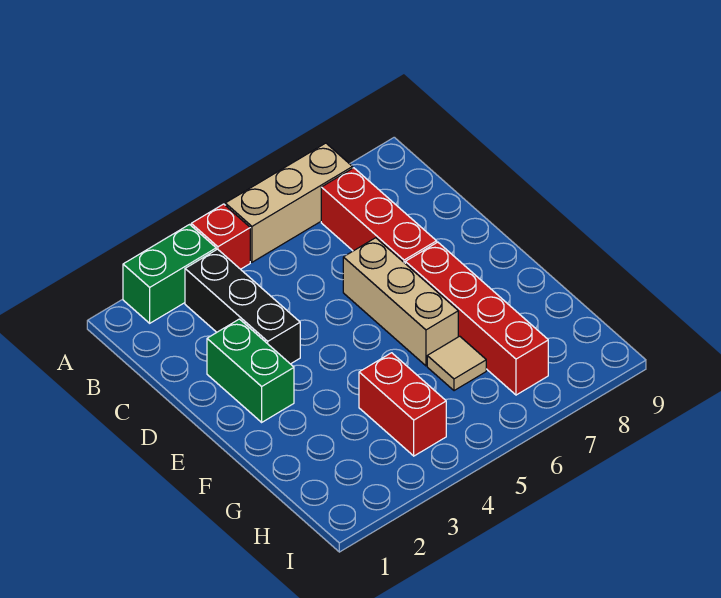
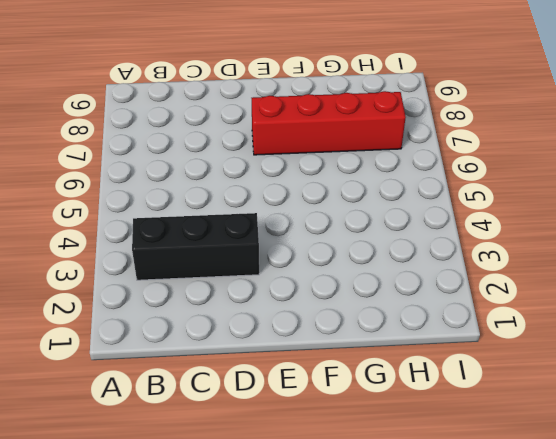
none -> green brick A2:A3 level 1
none -> red brick A4 level 1

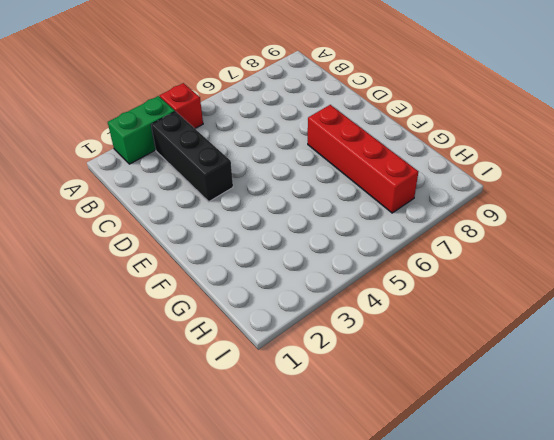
none -> tan brick A5:A7 level 1
none -> red brick B7:D7 level 1

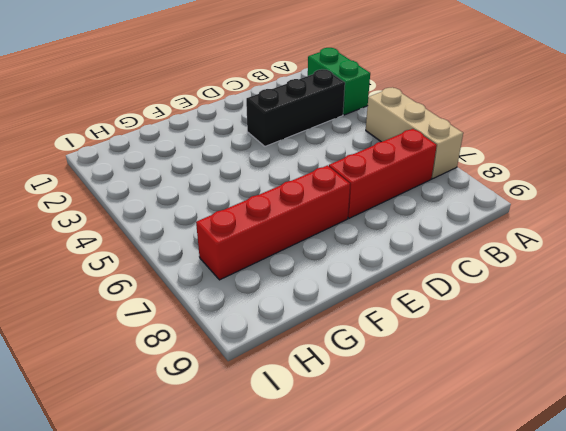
none -> red brick A4 level 1
none -> green brick D2:E2 level 1

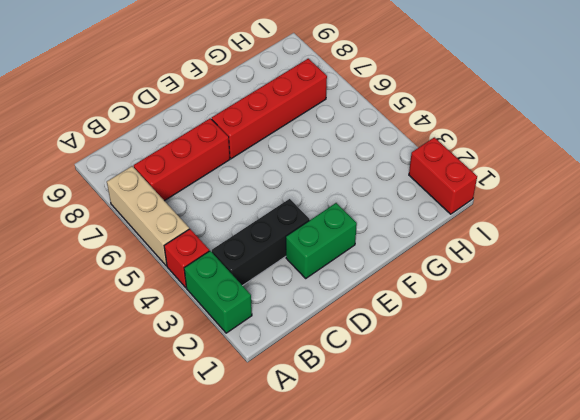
red brick I1:I2 level 1 -> red brick G4:H4 level 1
none -> tan brick D6:F6 level 1
none -> tan tile G6 level 1

